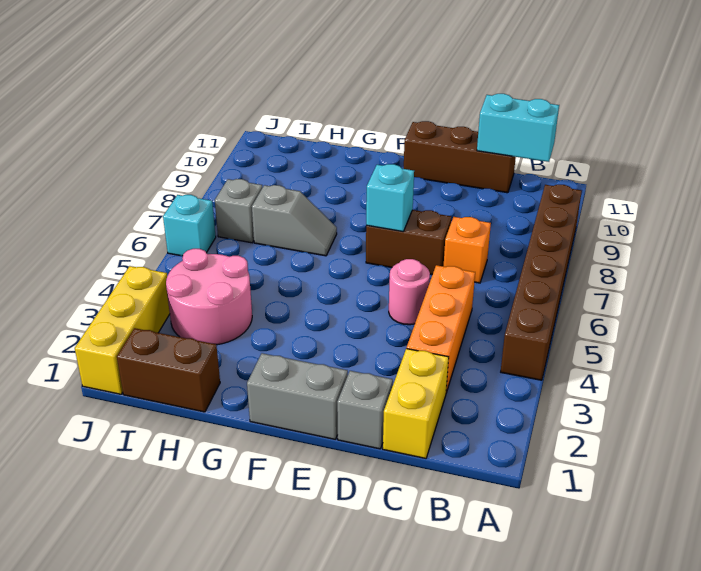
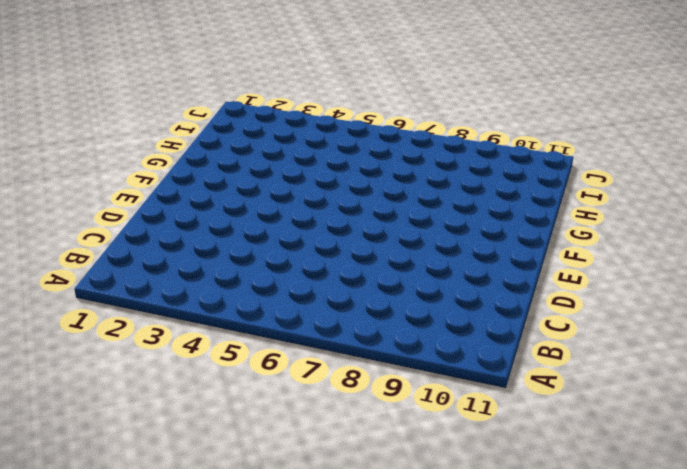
none -> brown brick A4:A9 level 1
none -> yellow brick C1:C2 level 1
none -> orange brick C3:C5 level 1

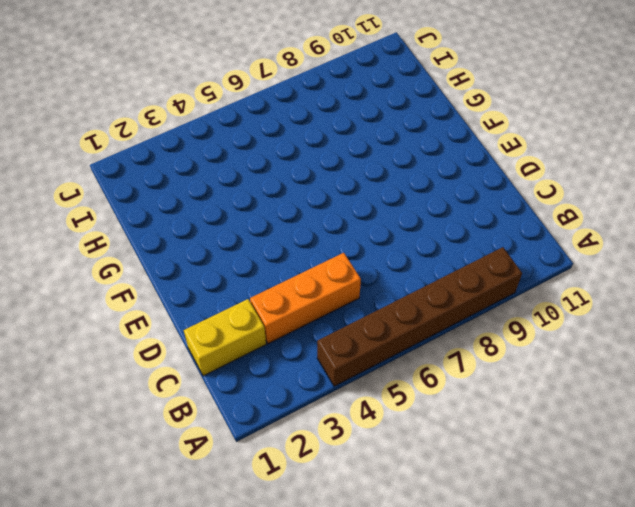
none -> orange brick C7 level 1
none -> brown brick C11:E11 level 1
none -> grey brick D1 level 1

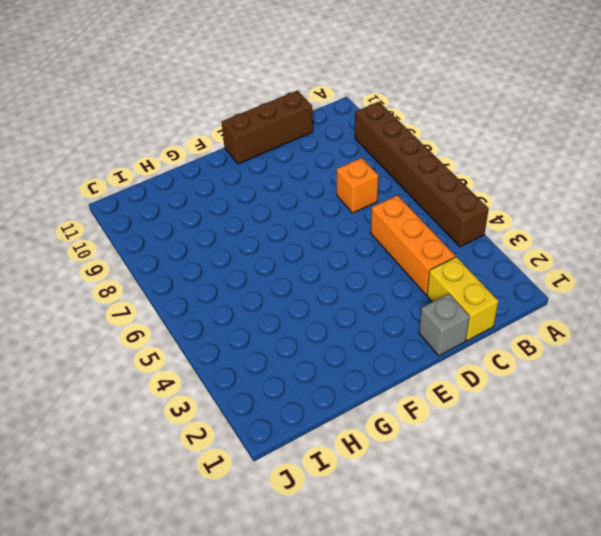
none -> pink round brick D5 level 1
none -> brown brick D7:E7 level 1
none -> grey brick E1:F1 level 1

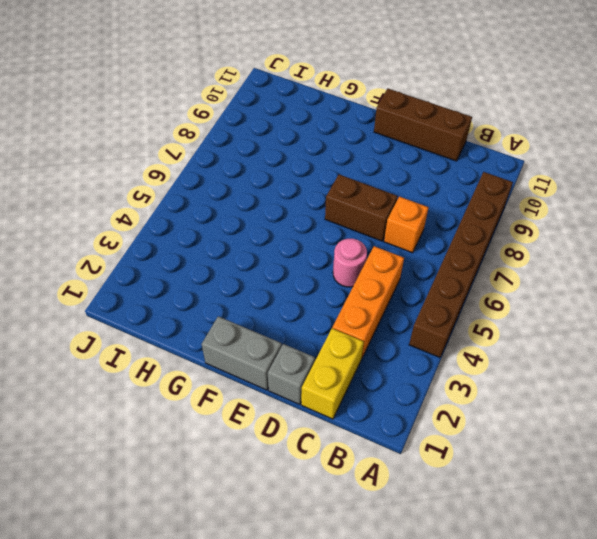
none -> grey slope G7:H7 level 1 top H
none -> brown brick H1:I1 level 1
none -> pink round brick H3:I4 level 1

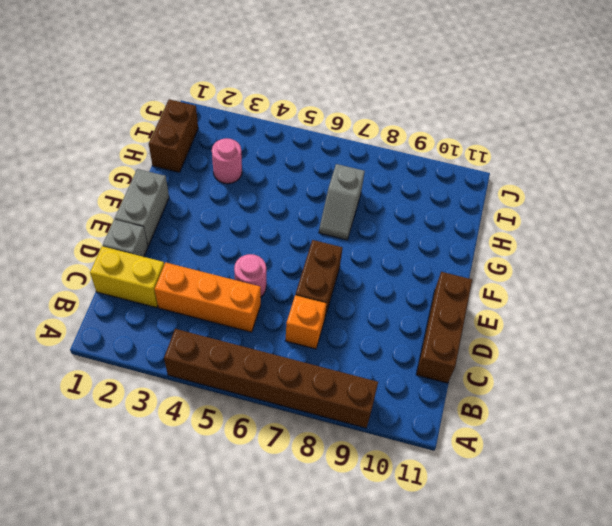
pink round brick H3 level 1 -> pink round brick H3:I4 level 1
none -> grey brick I7 level 1
none -> yellow brick J1:J3 level 1
none -> cyan brick J6 level 1

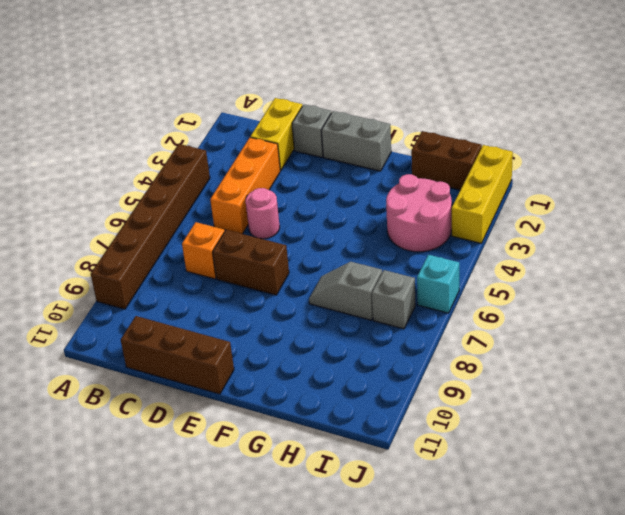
none -> cyan brick B11:C11 level 2
none -> cyan brick E7 level 2

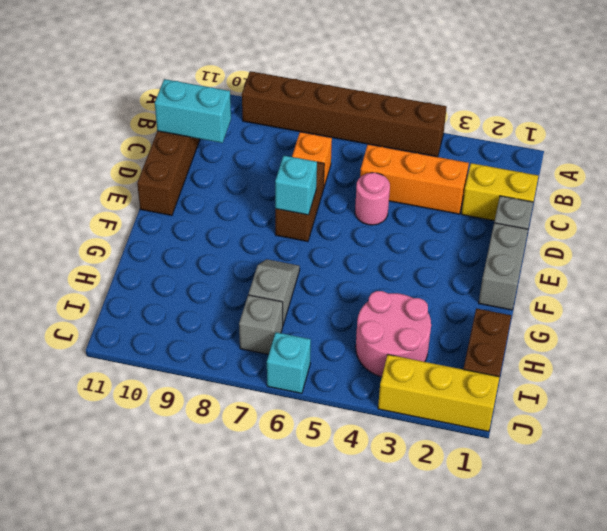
cyan brick C10:C11 level 2 -> cyan brick B11:C11 level 2

